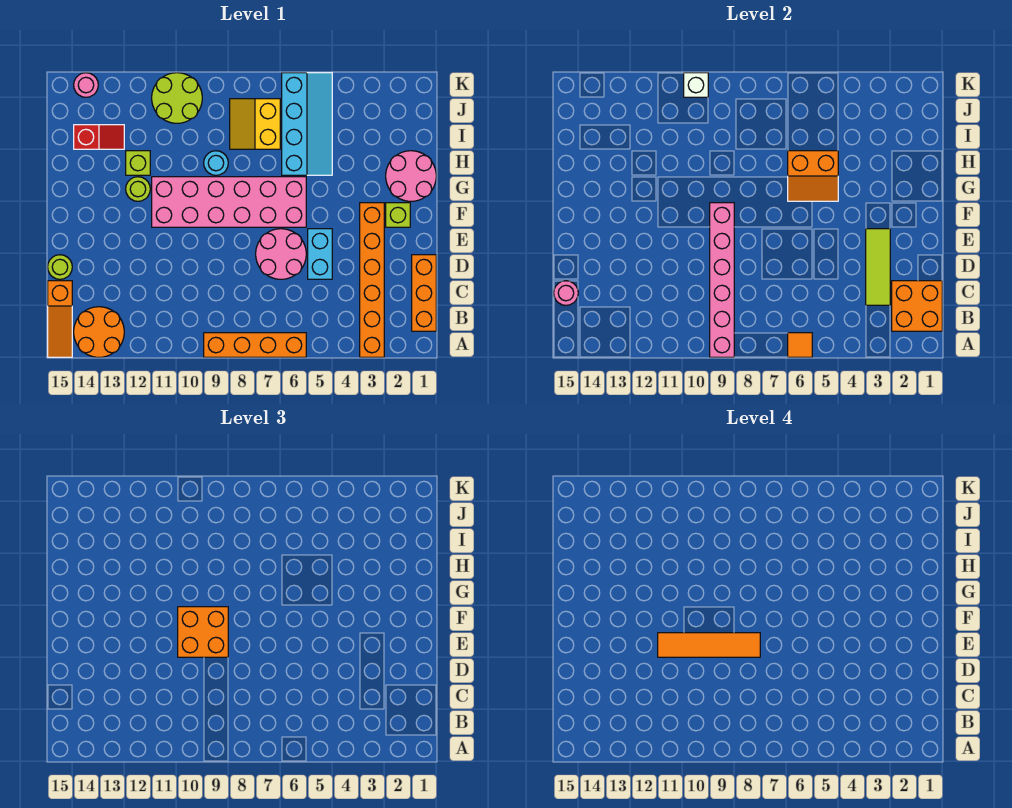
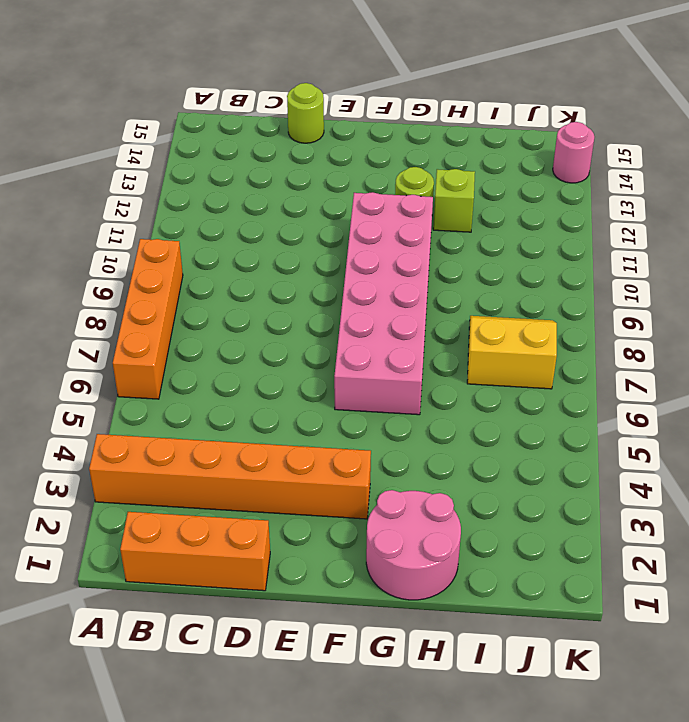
none -> orange round brick A13:B14 level 1
none -> orange slope A15:C15 level 1 top C
none -> cyan brick D5:E5 level 1

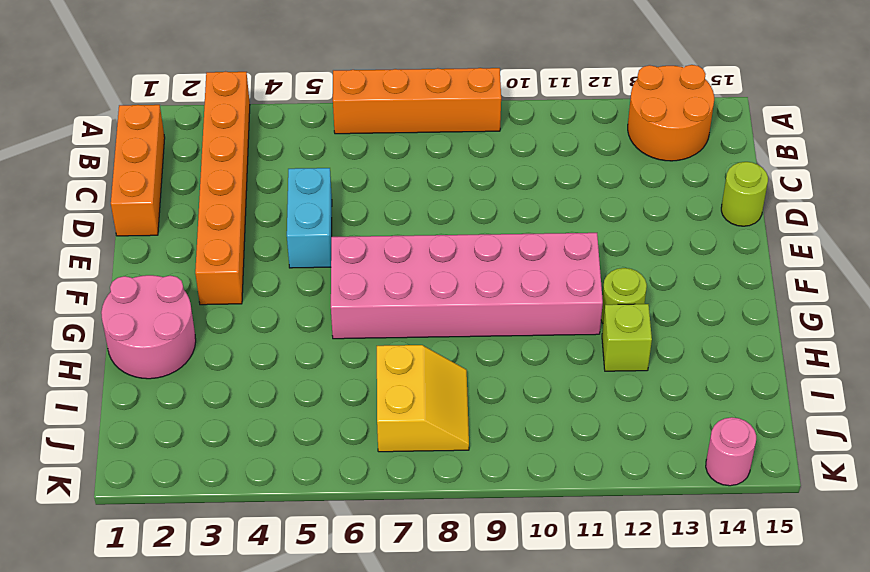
none -> orange slope A15:C15 level 1 top C
none -> pink round brick D6:E7 level 1
none -> lime brick F2 level 1

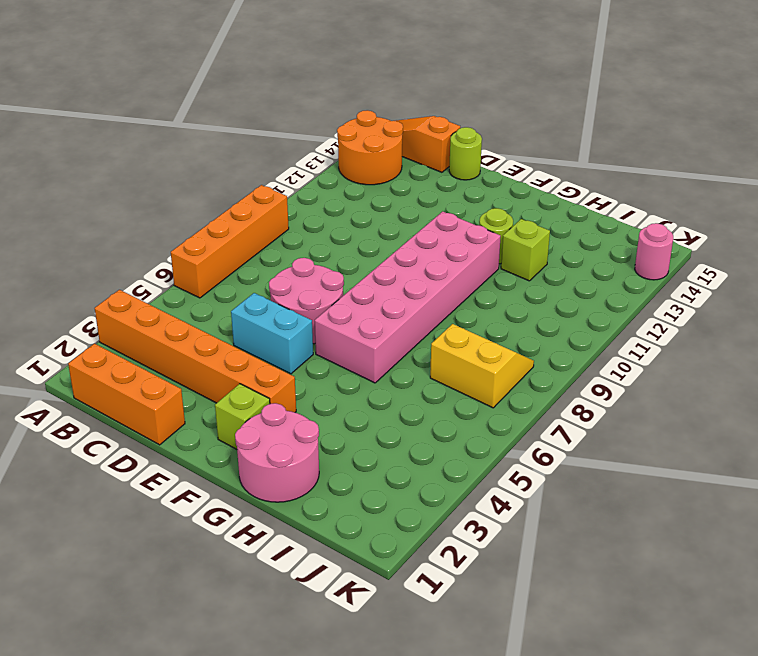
none -> cyan slope H5:K6 level 1 top 6
none -> cyan round brick H9 level 1
none -> red slope I13:I14 level 1 top 14

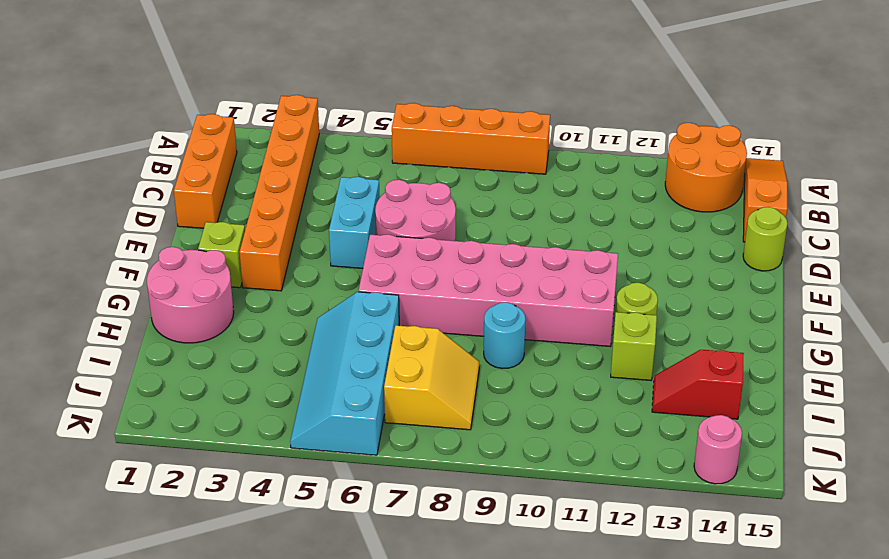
none -> lime round brick J10:K11 level 1
none -> orange tile A6 level 2
none -> pink brick A9:F9 level 2

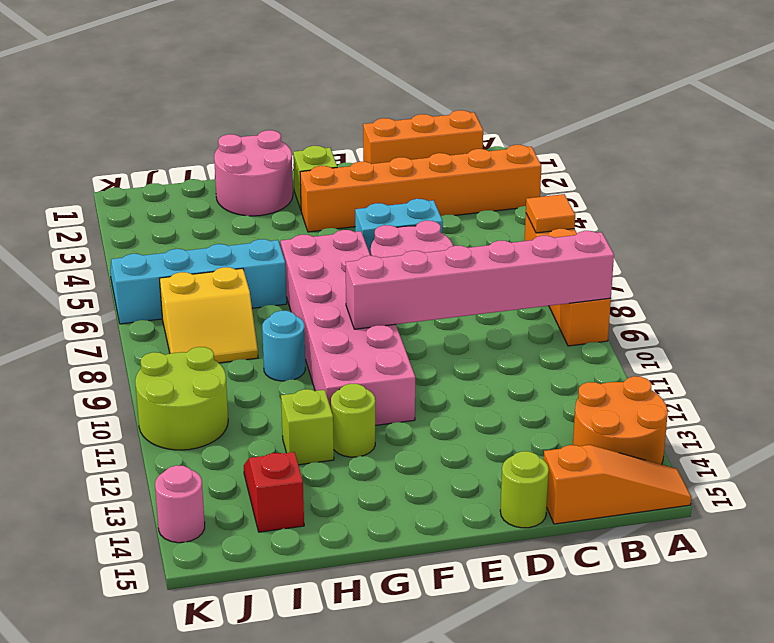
none -> orange brick B1:C2 level 2
none -> lime tile C3:E3 level 2
none -> pink round brick C15 level 2

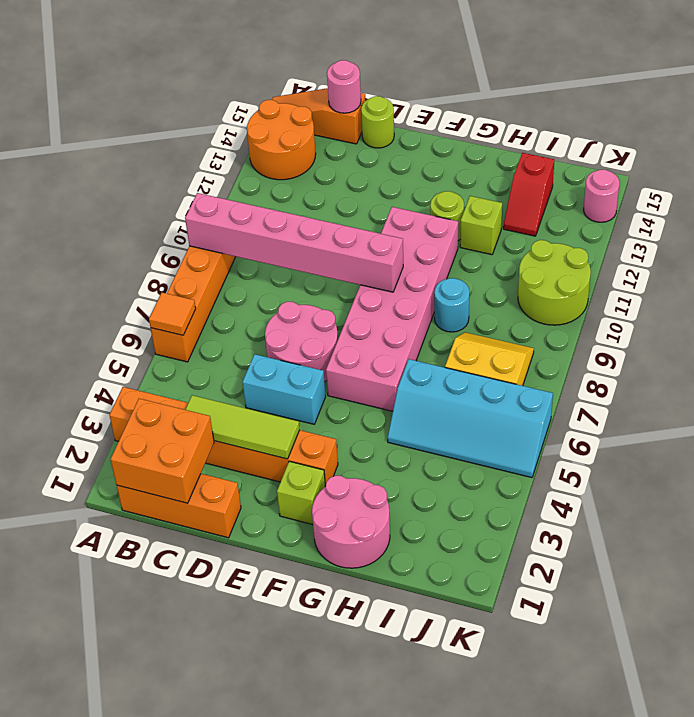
none -> orange slope G5:H6 level 2 top H
none -> white brick K10 level 2
none -> orange brick E9:F10 level 3

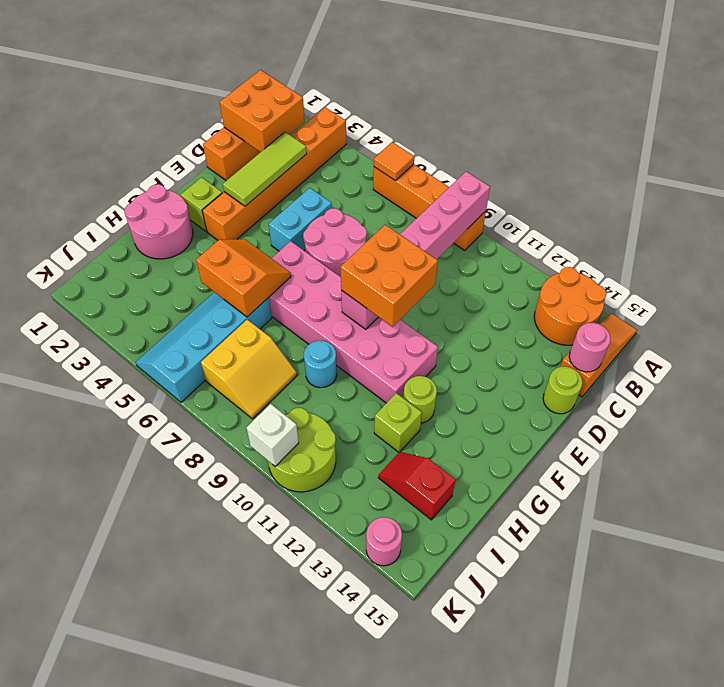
none -> orange tile E8:E11 level 4

